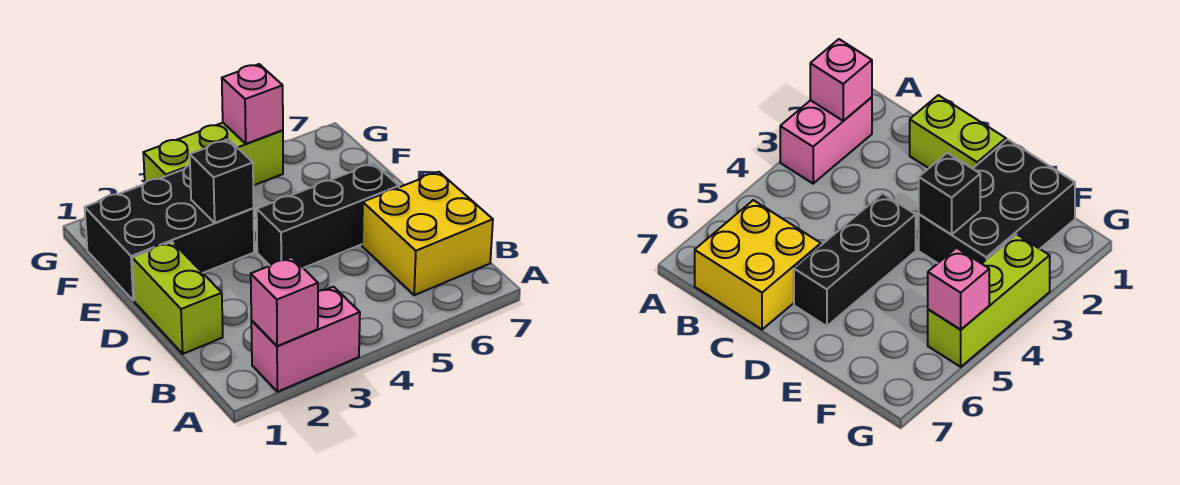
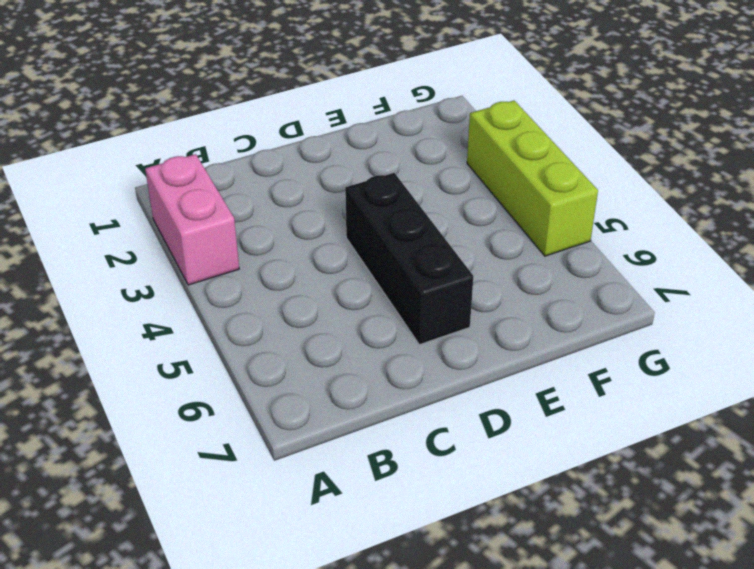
none -> yellow brick B6:C7 level 1
none -> lime brick C1:D1 level 1

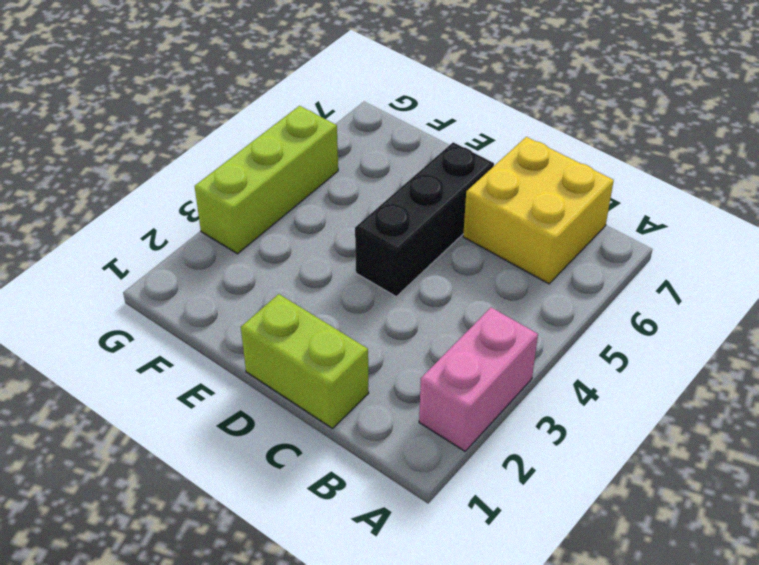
none -> black brick E1:F3 level 1
none -> pink brick A2 level 2

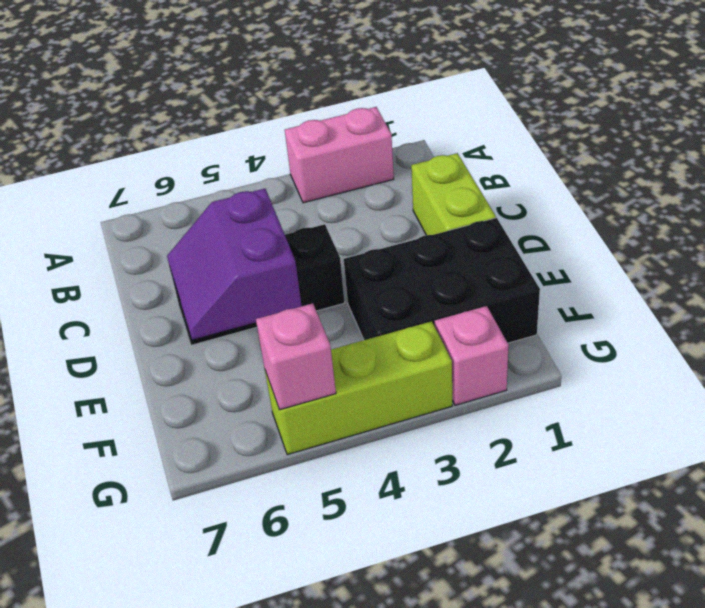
purple slope D5:E6 level 2 top 5 -> none
pink brick G2 level 1 -> pink brick A2 level 2
none -> yellow brick B6:C7 level 1
none -> black brick E3 level 2

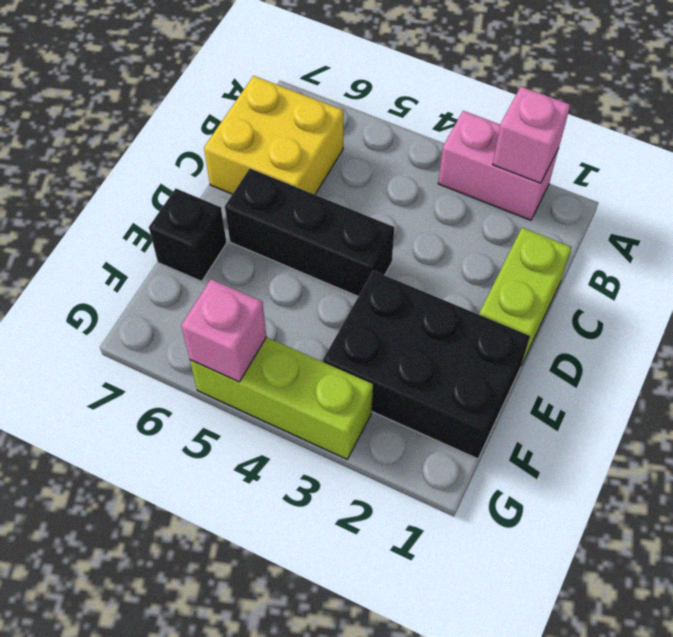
black brick E7 level 1 -> black brick E3 level 2

